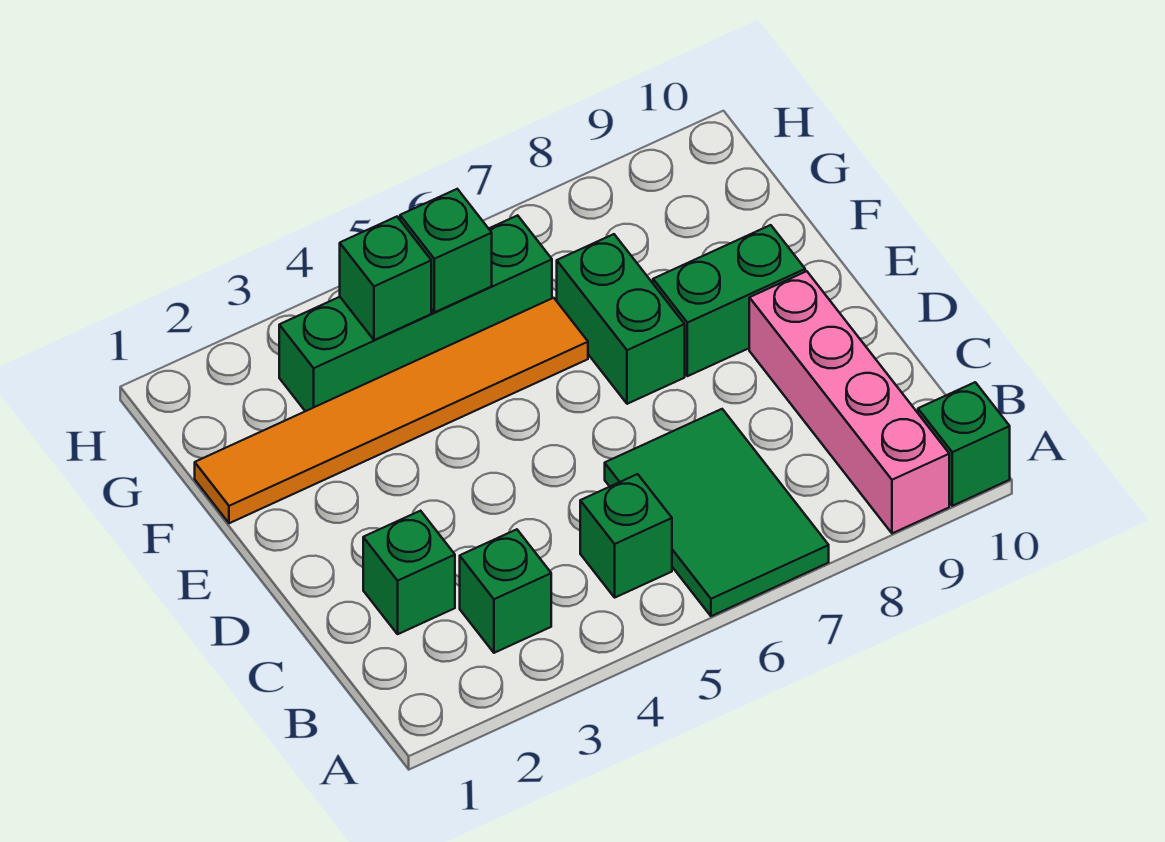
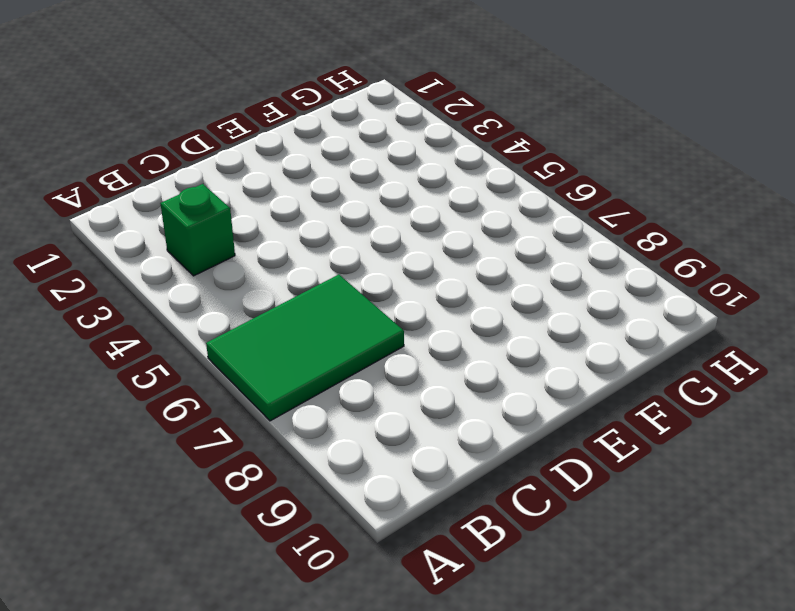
none -> pink brick A9:D9 level 1
none -> green brick A10 level 1
none -> green brick B5 level 1

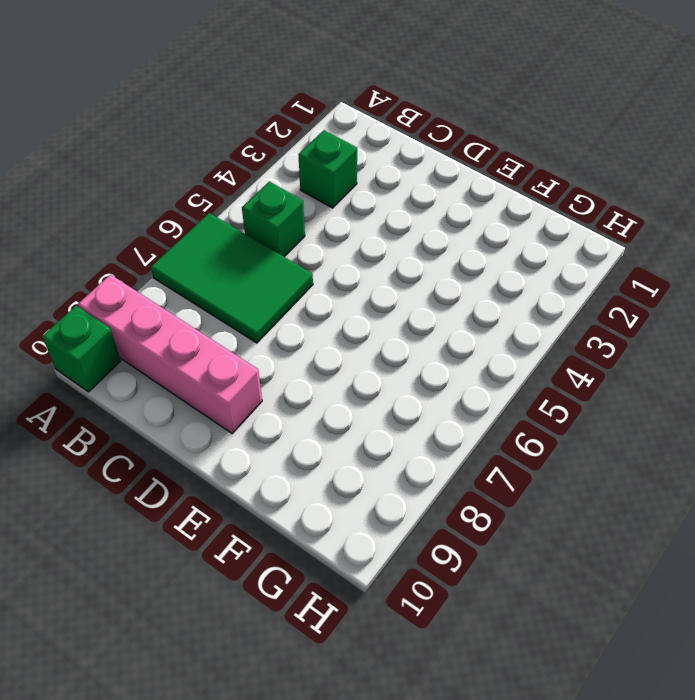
none -> green brick C2 level 1
none -> green brick E7:F7 level 1
none -> green brick E8:E9 level 1

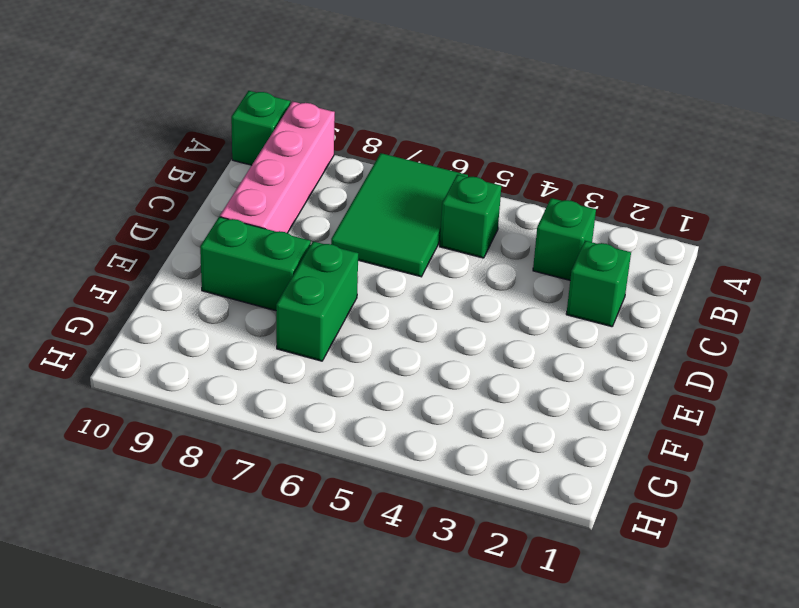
none -> orange tile F1:F6 level 1
none -> green brick G3:G6 level 1
none -> green brick G4 level 2

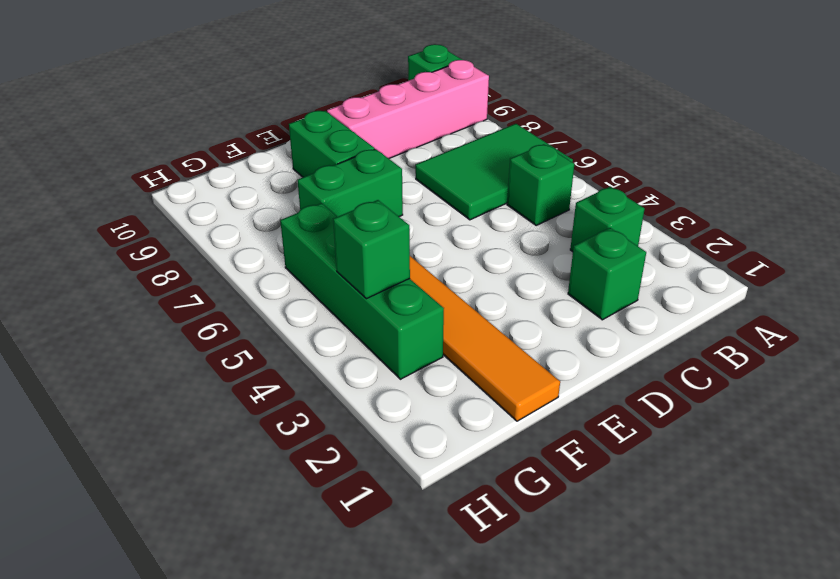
none -> green brick G5 level 2

